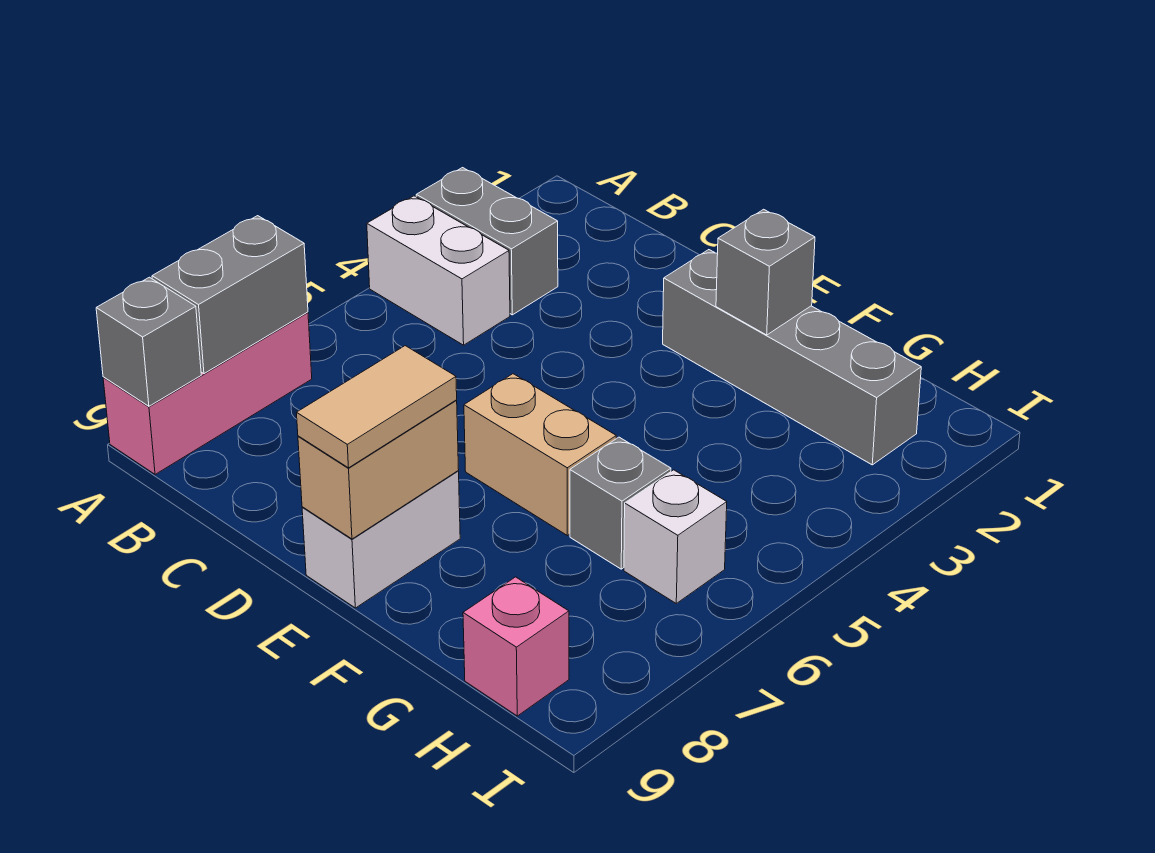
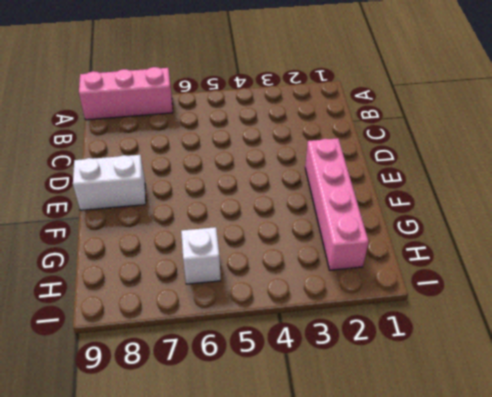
pink brick E2:H2 level 1 -> grey brick E2:H2 level 1
none -> grey brick A3:B3 level 1
none -> white brick A4:B4 level 1
none -> tan brick E6:F6 level 1

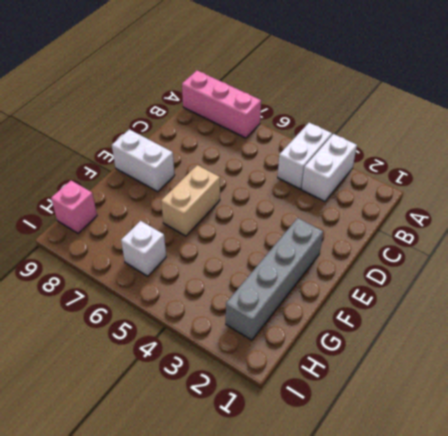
white brick A3:B3 level 1 -> grey brick A3:B3 level 1
none -> grey brick G6 level 1
none -> grey brick A7:A8 level 2
none -> grey brick A9 level 2

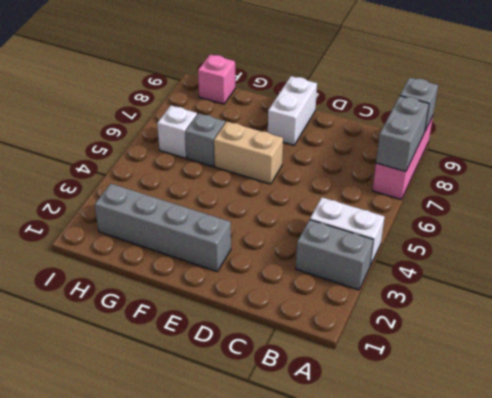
none -> tan brick E8:E9 level 2
none -> grey brick F2 level 2
none -> tan tile E8:E9 level 3

